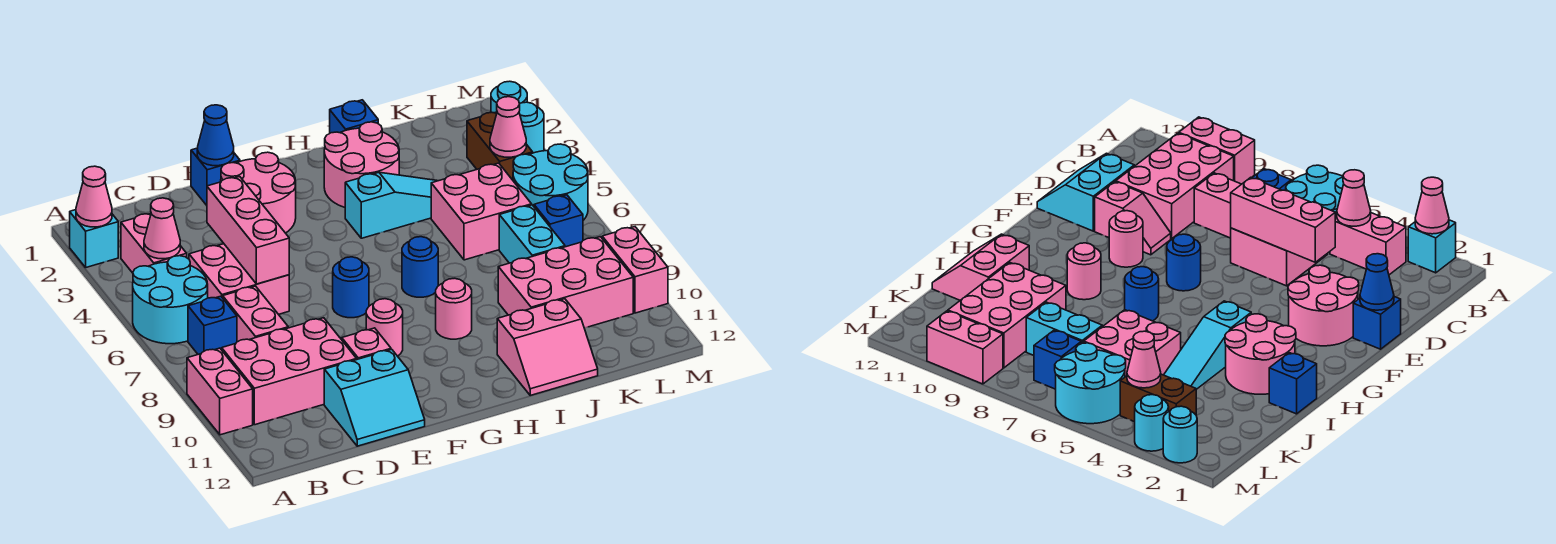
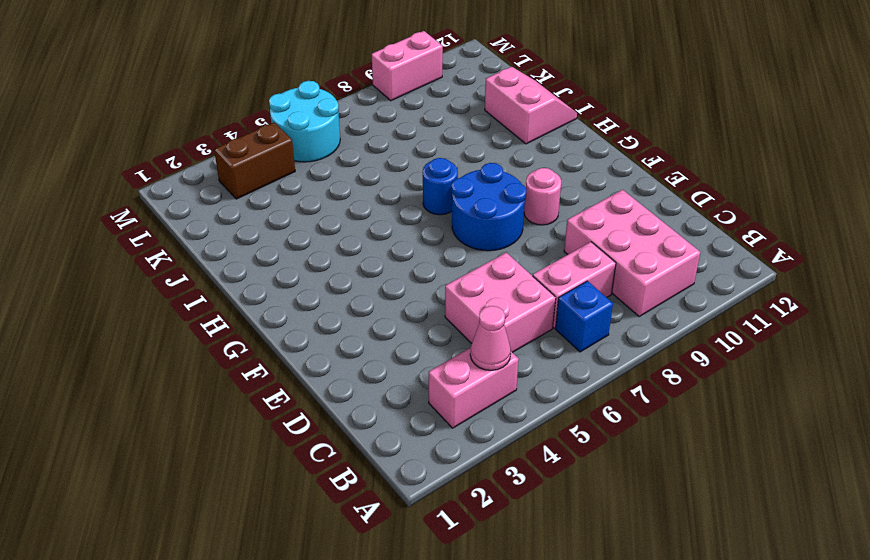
blue round brick F7:G8 level 1 -> blue round brick F7 level 1
none -> cyan brick A2 level 1
none -> cyan round brick A5:B6 level 1
none -> pink brick A9:A10 level 1
none -> cyan slope D11:E12 level 1 top 11

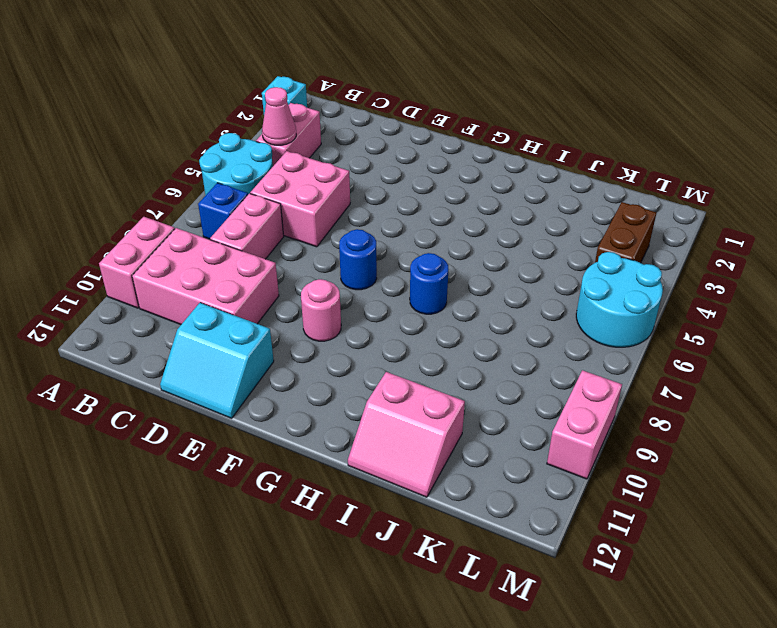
none -> blue brick E1 level 1
none -> pink round brick E2:F3 level 1
none -> pink slope E9:E10 level 1 top 10
none -> pink round brick H2:I3 level 1

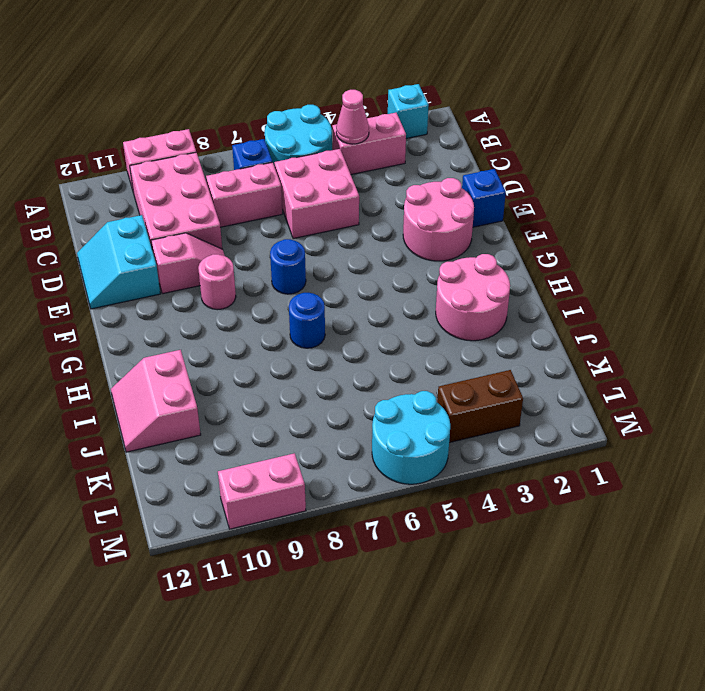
none -> cyan slope H4:J4 level 1 top H
none -> pink round brick H9 level 1
none -> blue brick I1 level 1
none -> pink brick J5:K6 level 1

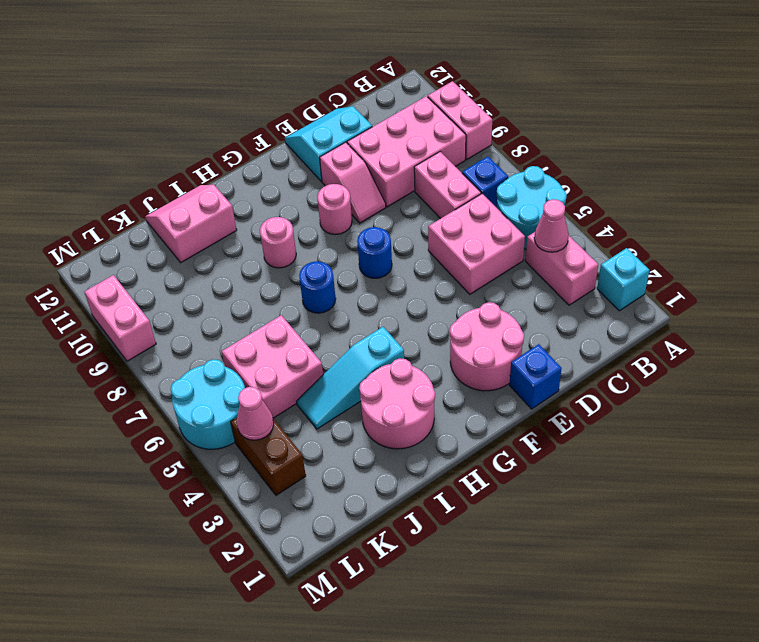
none -> blue brick I1 level 1
none -> pink brick J9:L10 level 1
none -> cyan brick K7:K8 level 1
none -> blue brick L7 level 1

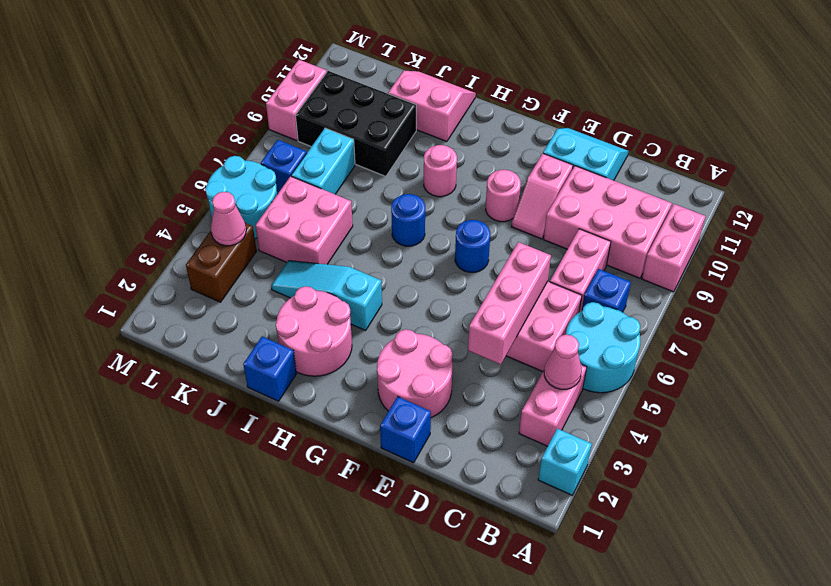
black brick J9:L10 level 1 -> pink brick J9:L10 level 1
none -> cyan round brick M2 level 1
none -> cyan round brick M3 level 1
none -> pink cone A2 level 2
none -> blue cone E1 level 2

